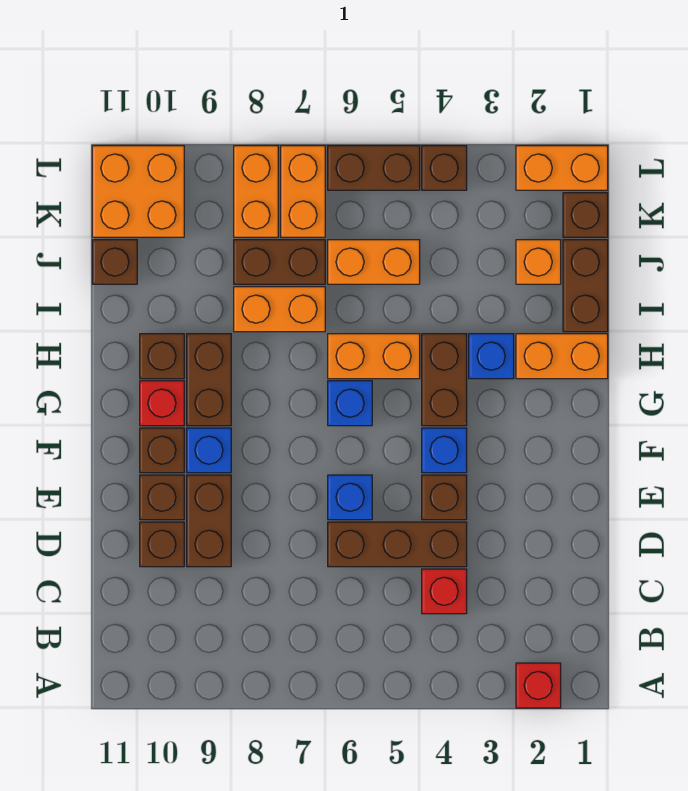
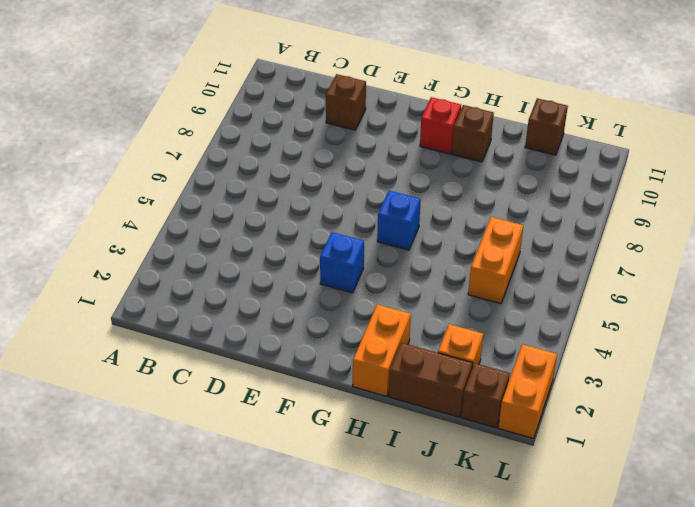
none -> red brick A2 level 1
none -> red brick C4 level 1
none -> brown brick D4:D6 level 1
none -> brown brick D9:E9 level 1

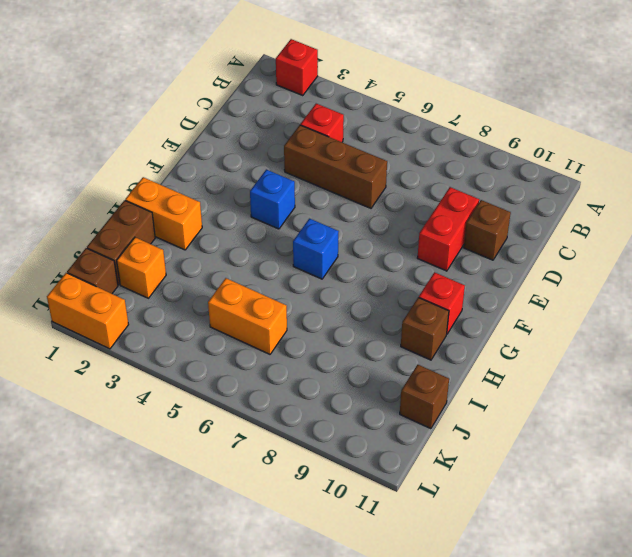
red brick D9:E9 level 1 -> brown brick D9:E9 level 1
none -> brown brick E4 level 1
none -> blue brick E6 level 1
none -> brown brick E10 level 1
none -> blue brick F9 level 1

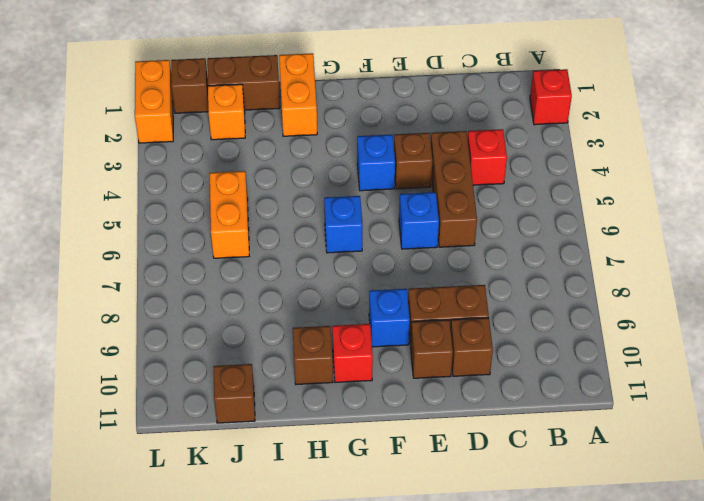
none -> brown brick F10 level 1
none -> brown brick G4:H4 level 1
none -> brown brick G9:H9 level 1
none -> blue brick H3 level 1

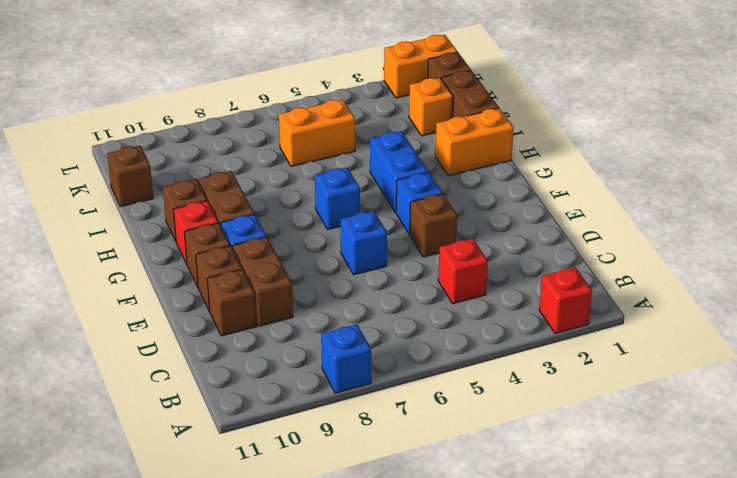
blue brick A8 level 1 -> blue brick H3 level 1
blue brick G4:H4 level 1 -> brown brick G4:H4 level 1
none -> brown brick D4:D6 level 1
none -> orange brick H5:H6 level 1
none -> orange brick I7:I8 level 1
none -> brown brick J7:J8 level 1

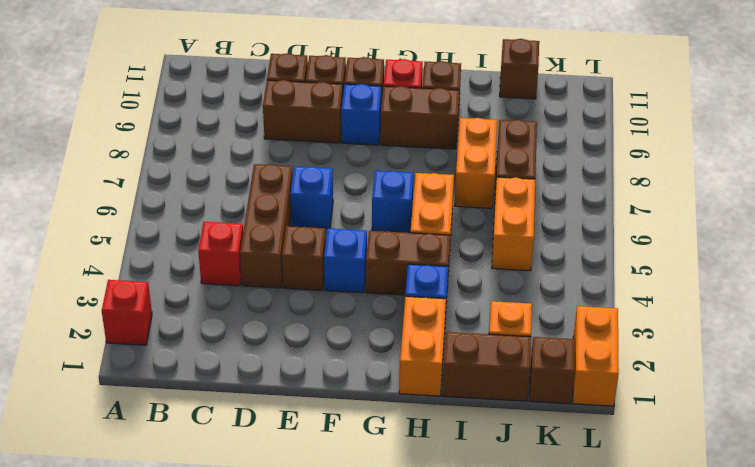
none -> orange brick K7:L7 level 1
none -> orange brick K8:L8 level 1
none -> orange brick K10:L11 level 1
none -> brown brick L4 level 1

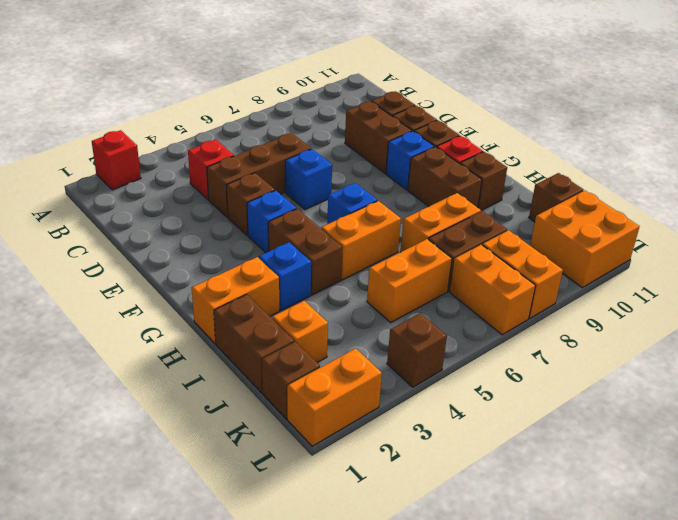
none -> brown brick L5:L6 level 1

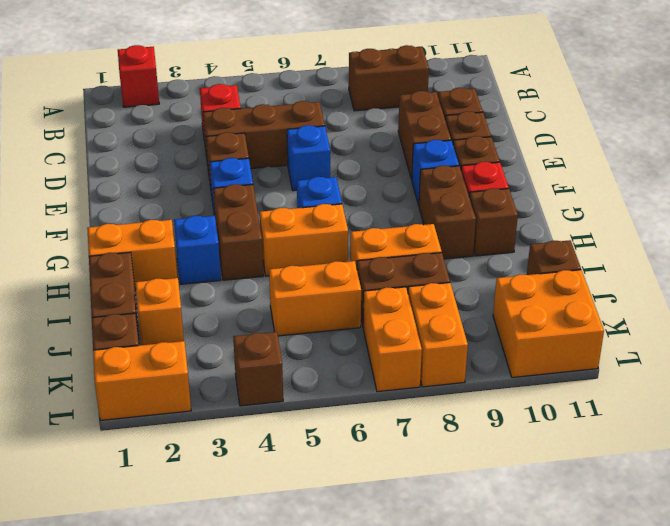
brown brick B8:B9 level 1 -> brown brick L5:L6 level 1

